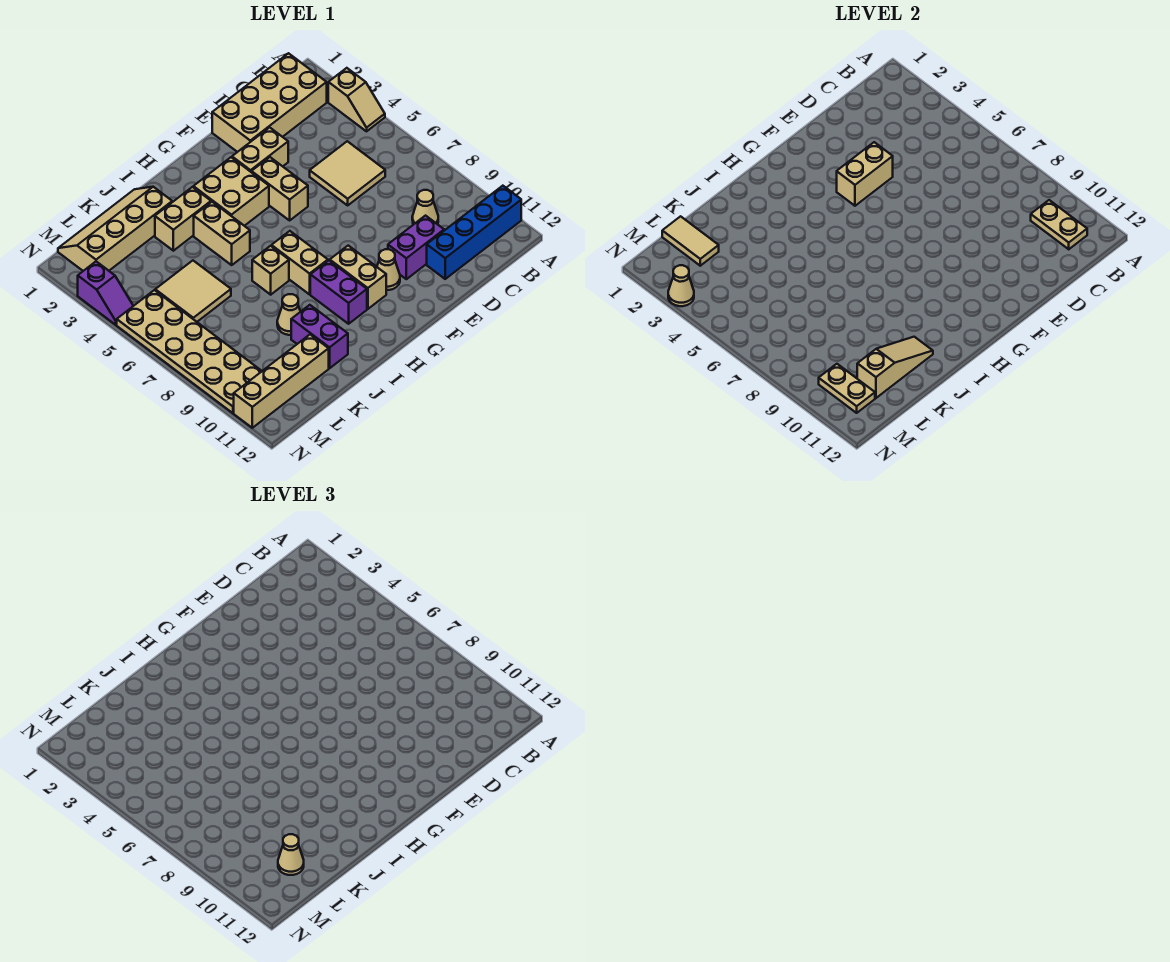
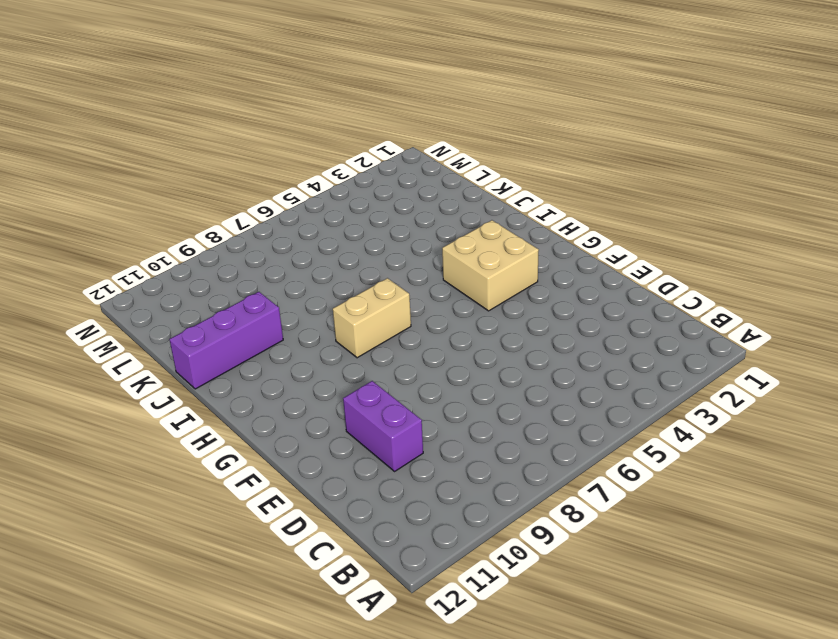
purple brick J10:J12 level 1 -> purple brick J10:J11 level 1
none -> tan slope A3:A4 level 1 top 3
none -> blue brick A11:D11 level 1
none -> tan brick B1:E2 level 1
none -> tan tile C5:D6 level 1

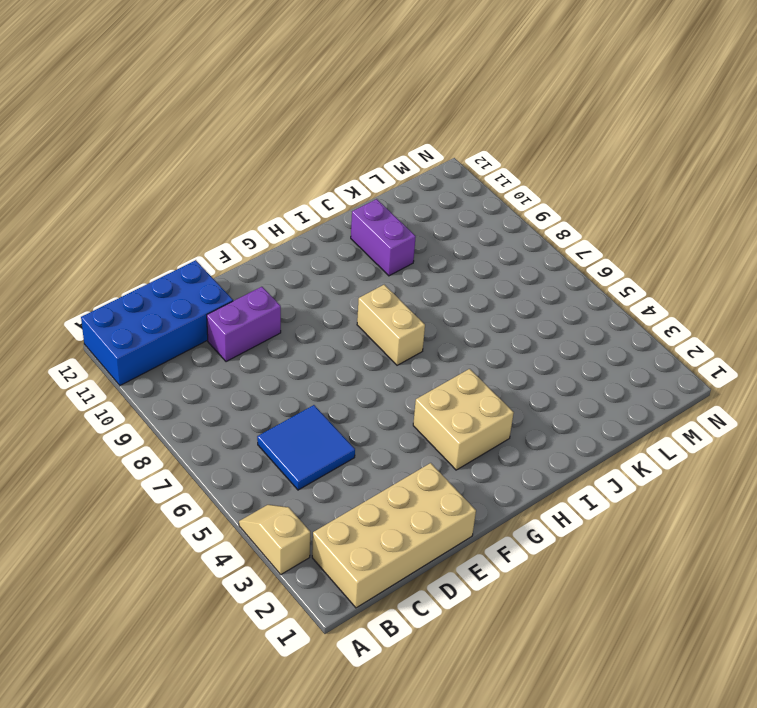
blue brick A11:D12 level 1 -> blue brick A11:D11 level 1
blue tile C5:D6 level 1 -> tan tile C5:D6 level 1
none -> tan cone C9 level 1
none -> tan brick E3:F3 level 1
none -> tan brick F4:F5 level 1
none -> tan cone F10 level 1

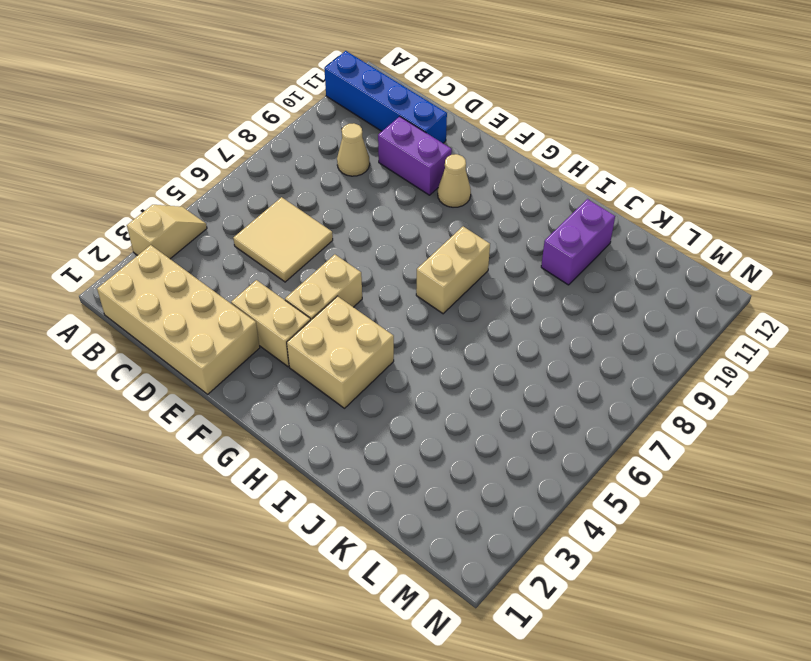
none -> tan brick G9:G10 level 1
none -> purple brick H9:H10 level 1
none -> tan brick I3:J3 level 1
none -> tan brick I4:I5 level 1

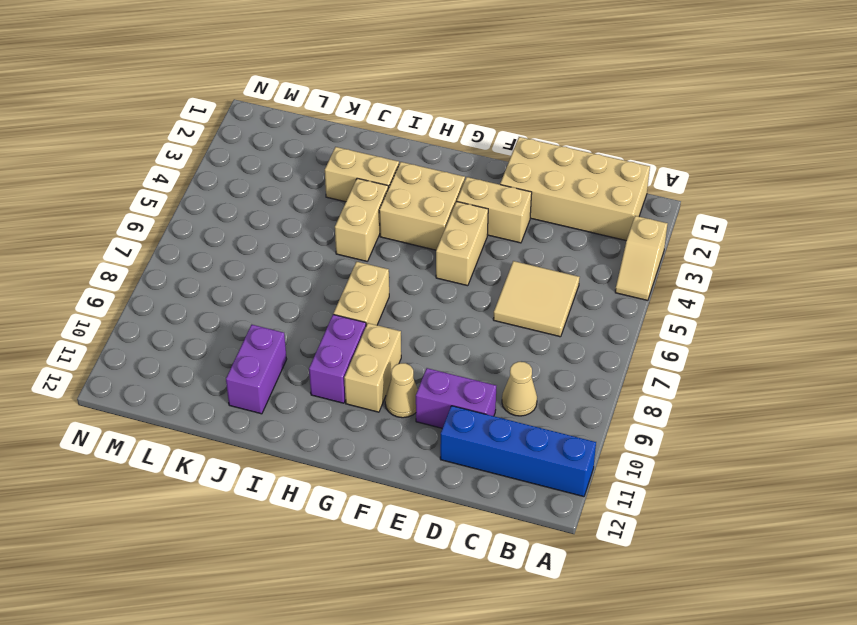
none -> tan brick I7 level 1
none -> tan slope J1:M2 level 1 top 2
none -> tan cone J9 level 1
none -> tan tile K5:L6 level 1

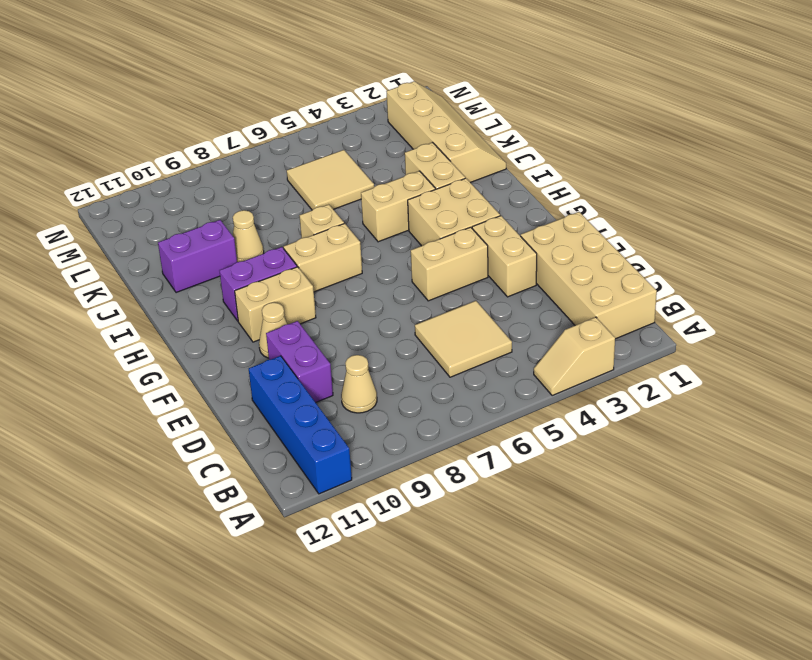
none -> tan brick K11:N11 level 1
none -> tan plate M5:N10 level 1
none -> purple slope N3:N4 level 1 top 3
none -> tan plate B10:B11 level 2

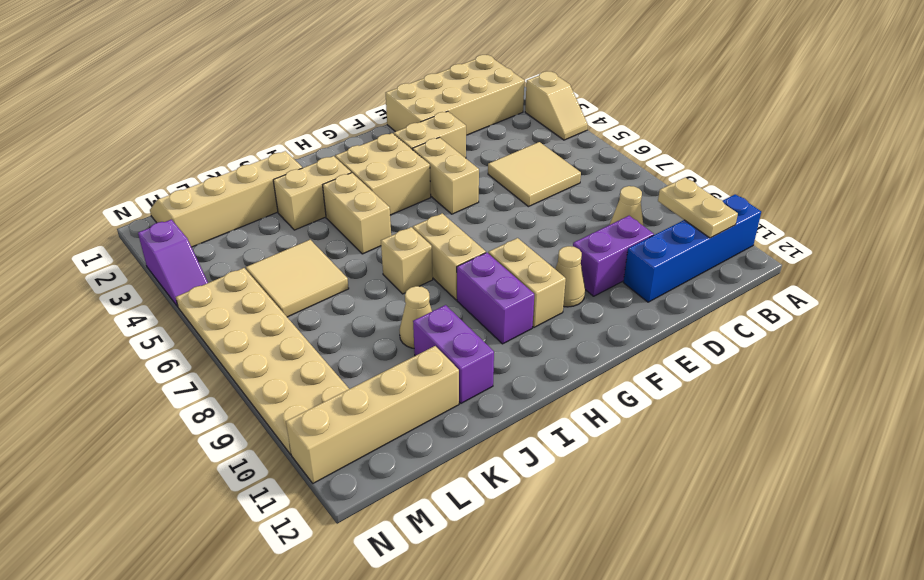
none -> tan brick E4:F4 level 2
none -> tan slope J11:L11 level 2 top L
none -> tan tile L1:L2 level 2
none -> tan plate M10:M11 level 2

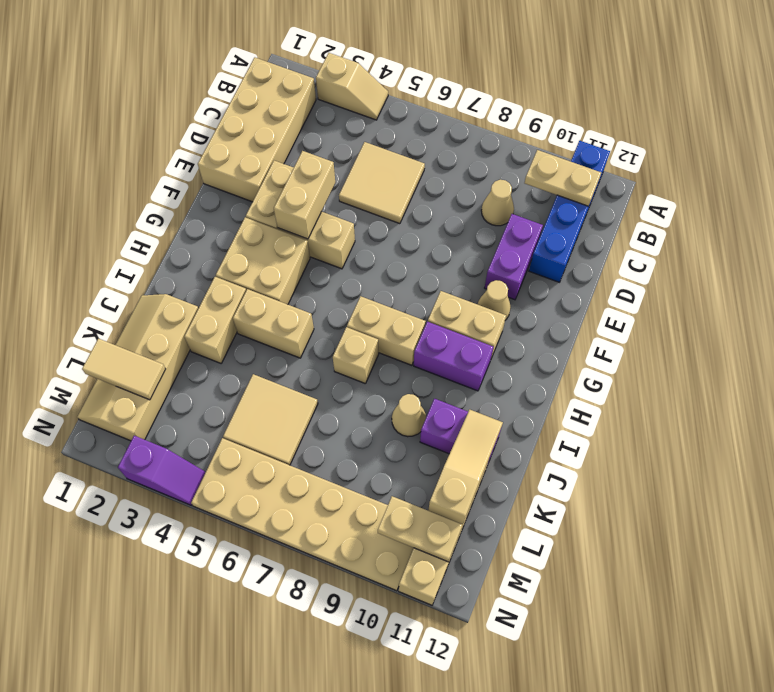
none -> tan cone N3 level 2
none -> tan cone L11 level 3

